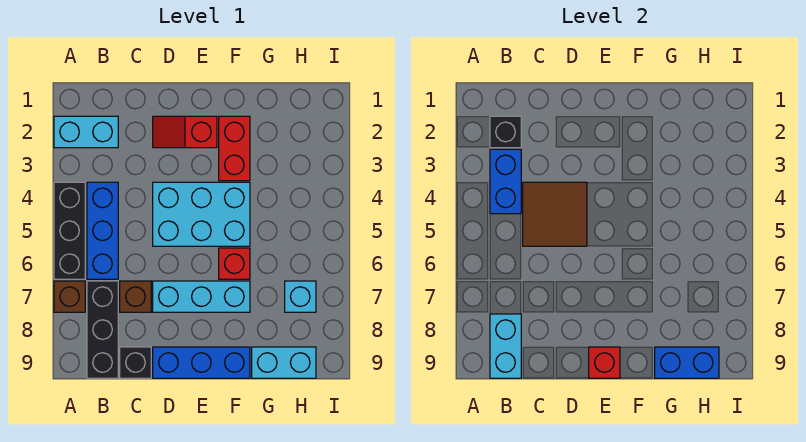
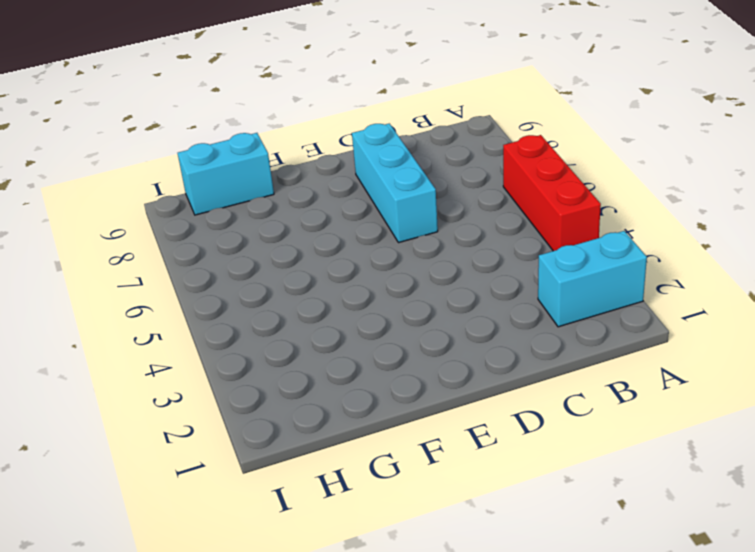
red brick A4:A6 level 1 -> black brick A4:A6 level 1
cyan brick D6:D8 level 1 -> cyan brick D7:F7 level 1
none -> brown brick A7 level 1
none -> blue brick B4:B6 level 1
none -> black brick B7:B9 level 1

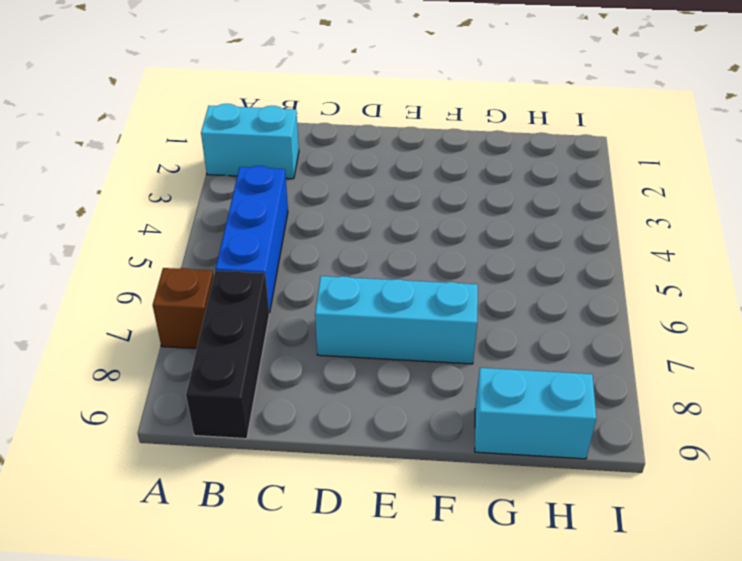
none -> black brick A4:A6 level 1
none -> brown brick C7 level 1
none -> black brick C9 level 1

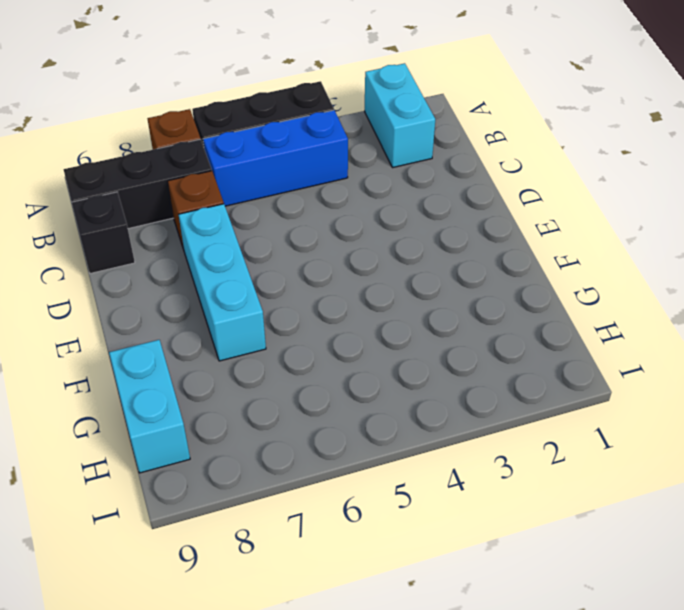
none -> red slope D2:E2 level 1 top E
none -> cyan brick D4:F5 level 1
none -> blue brick D9:F9 level 1

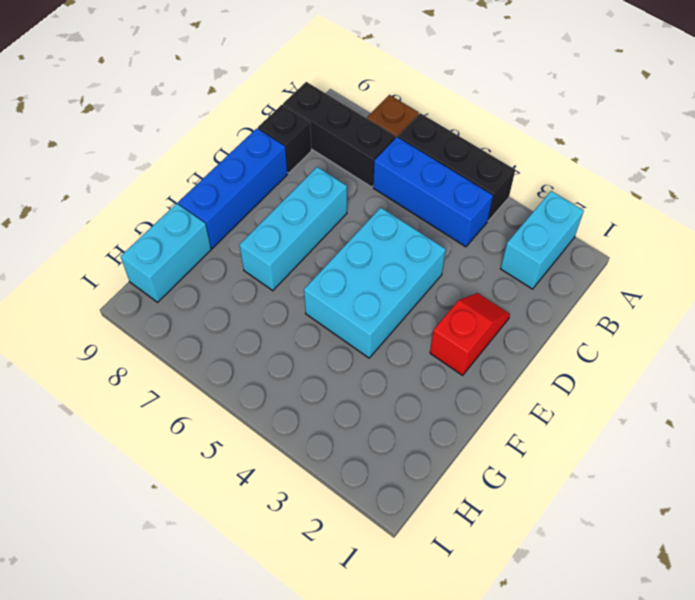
none -> brown brick C7 level 1
none -> red brick F2:F3 level 1
none -> red brick F6 level 1

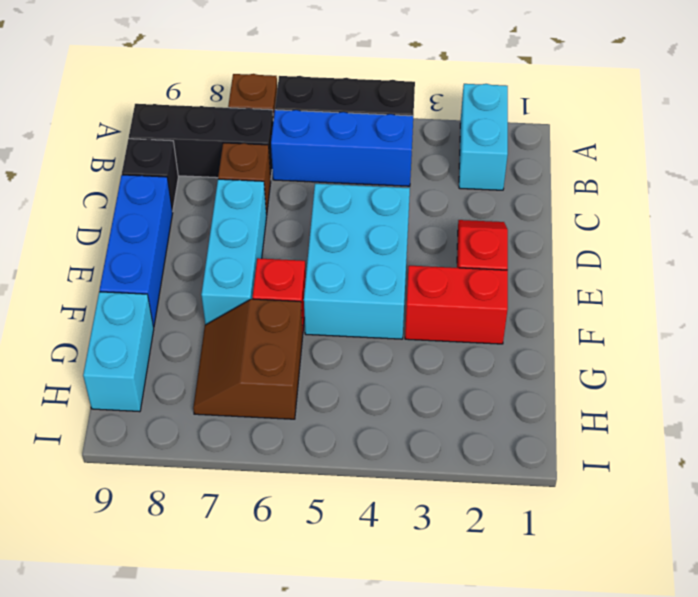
brown slope G6:H7 level 1 top 6 -> cyan brick H7 level 1
none -> black brick B2 level 2
none -> blue brick B3:B4 level 2
none -> cyan brick B8:B9 level 2

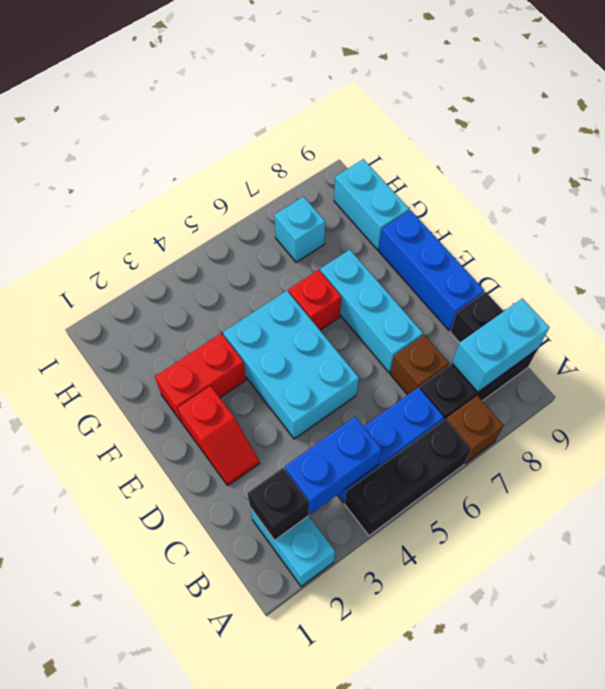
none -> brown tile C4:D5 level 2
none -> red brick E9 level 2
none -> blue brick G9:H9 level 2

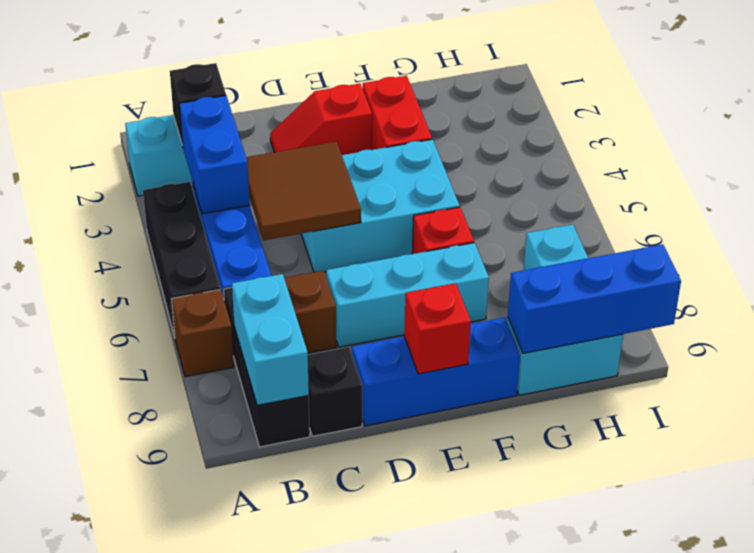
blue brick G9:I9 level 2 -> blue brick G9:H9 level 2

